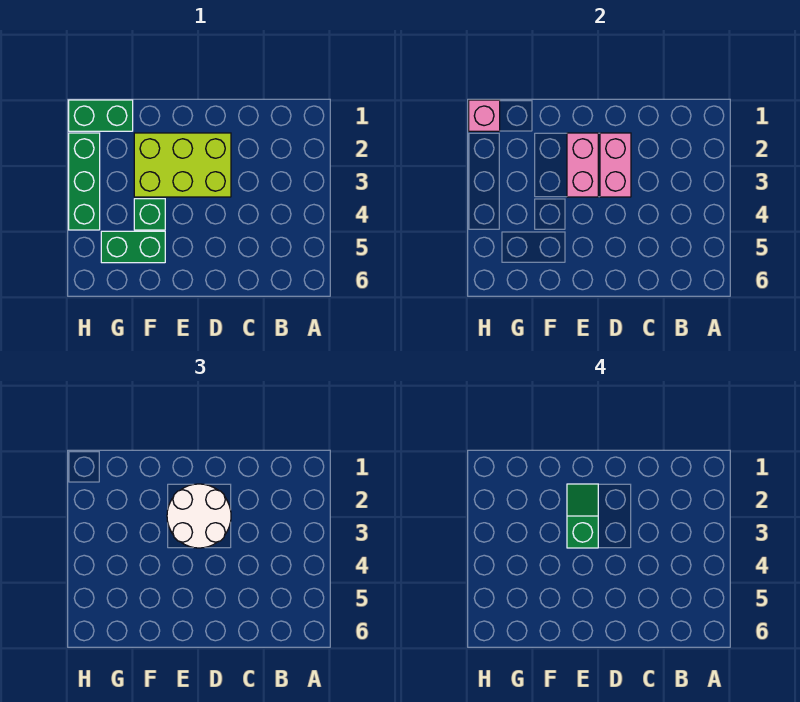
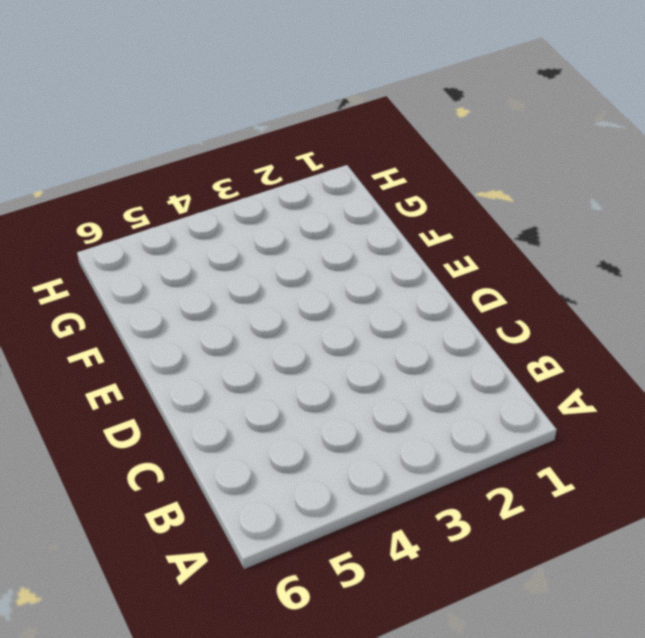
none -> lime brick D2:F3 level 1
none -> green brick F4 level 1

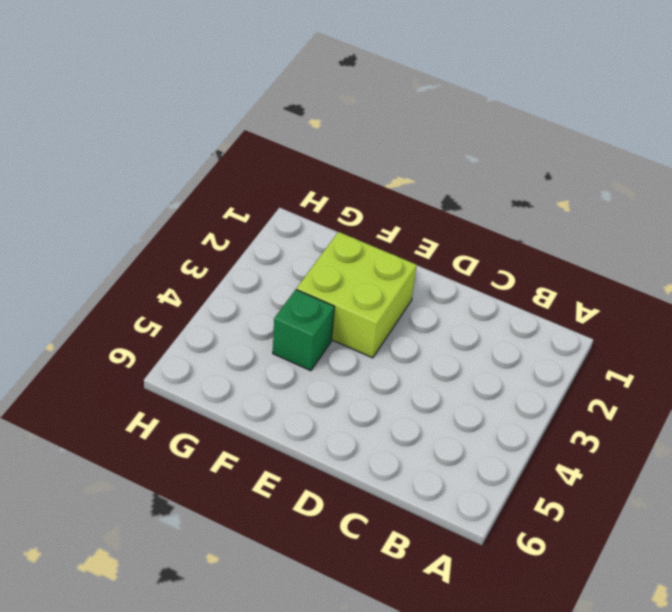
lime brick E2:F3 level 1 -> lime brick D2:F3 level 1
none -> green brick F5:G5 level 1
none -> green brick G1:H1 level 1

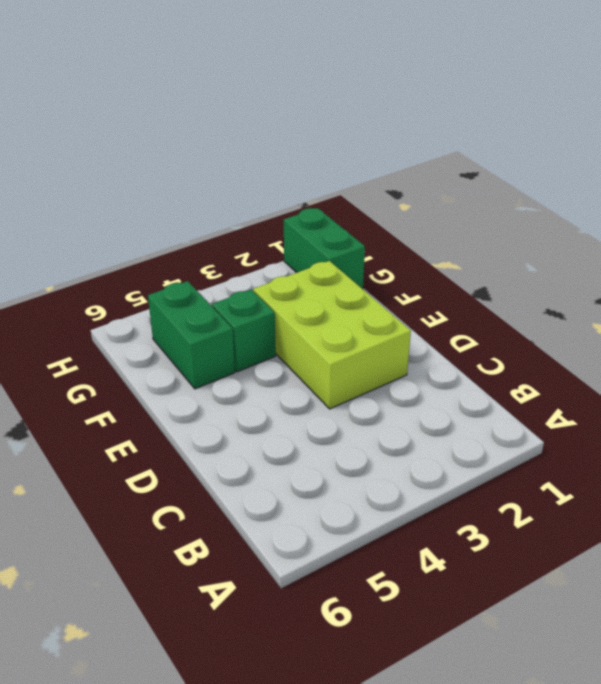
none -> green brick H2:H4 level 1
none -> pink brick D2:D3 level 2

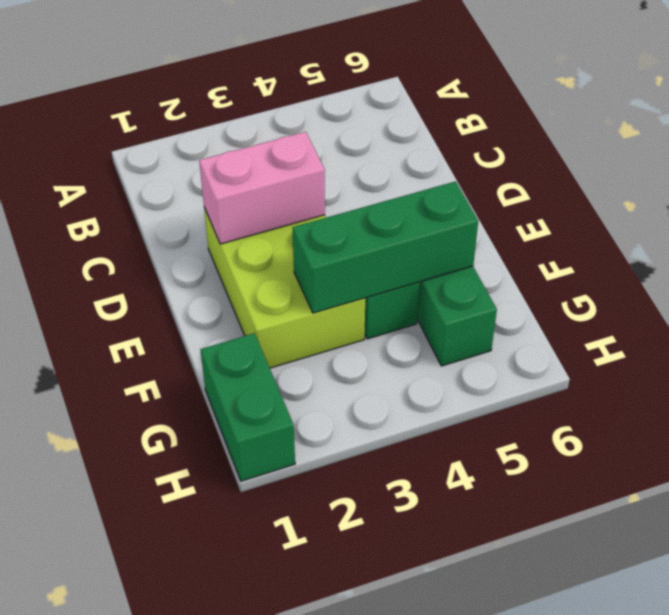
green brick F3:F5 level 2 -> green brick H2:H4 level 1
none -> pink brick E2:E3 level 2
none -> pink brick H1 level 2

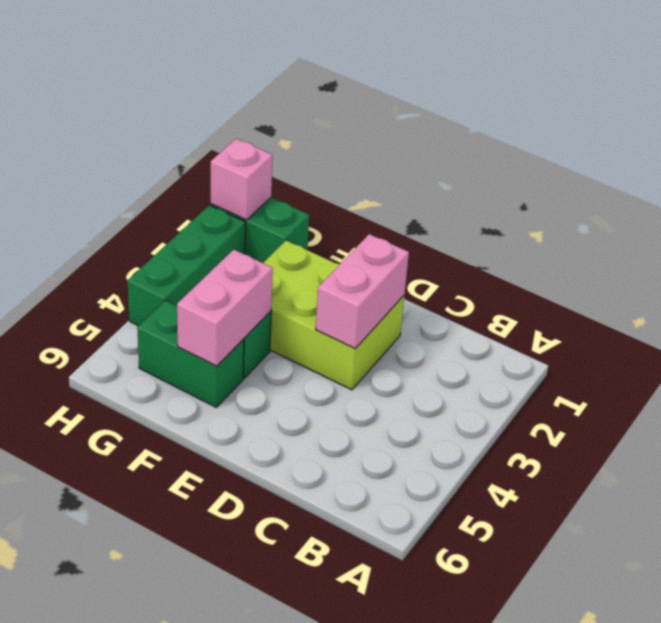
pink brick F4:F5 level 2 -> pink brick E2:E3 level 2
none -> white round brick D2:E3 level 3
none -> green slope E2:E3 level 4 top 3

